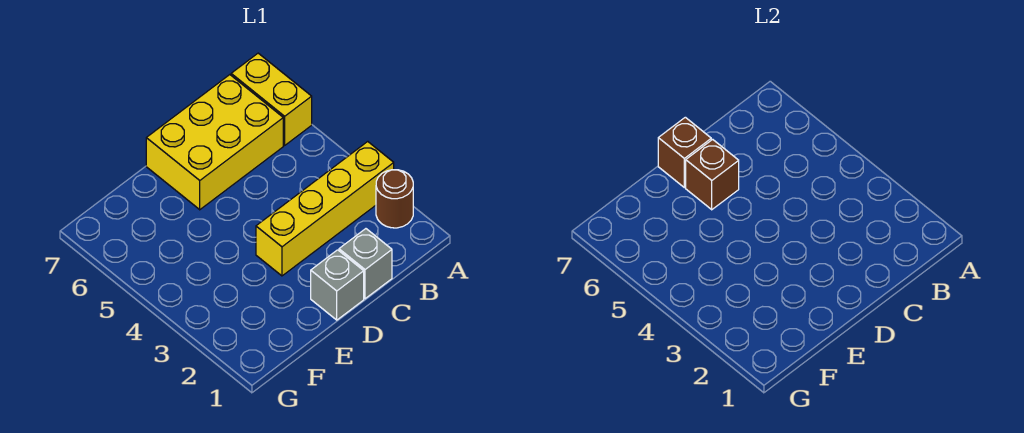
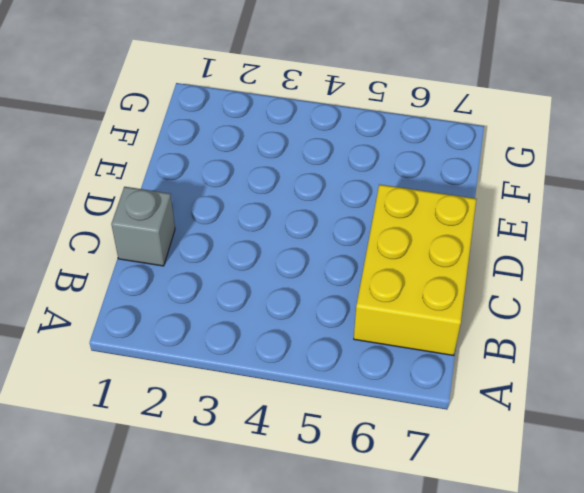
none -> brown round brick A2 level 1
none -> yellow brick A3:D3 level 1

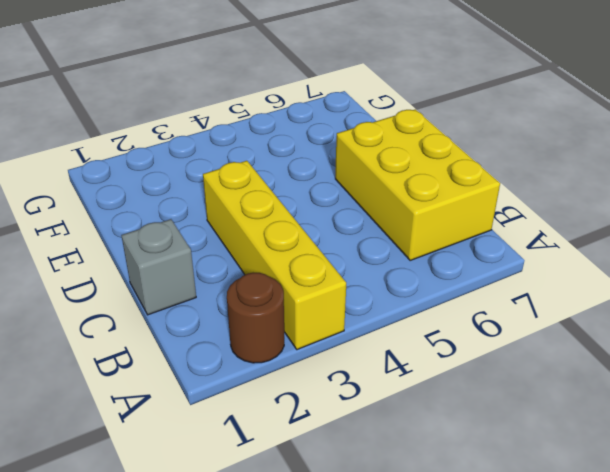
none -> yellow brick A6:A7 level 1
none -> grey brick D1 level 1

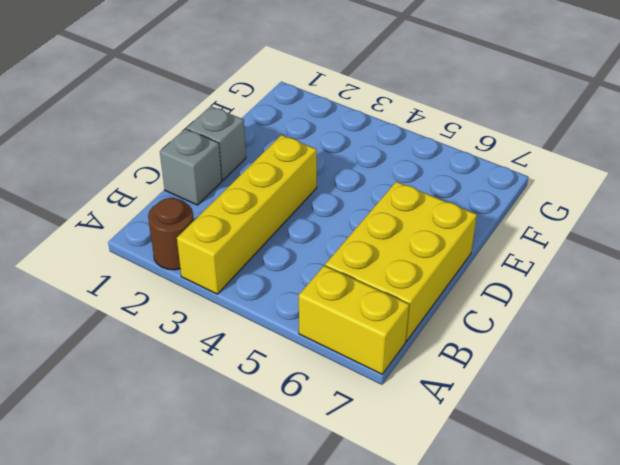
none -> brown brick D6 level 2
none -> brown brick D7 level 2

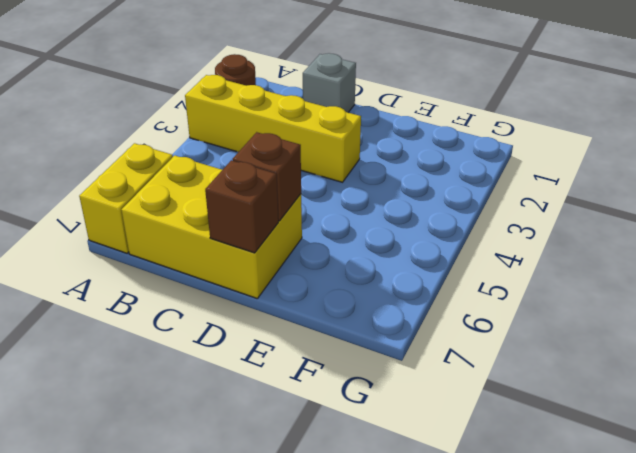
none -> grey brick D1 level 1

